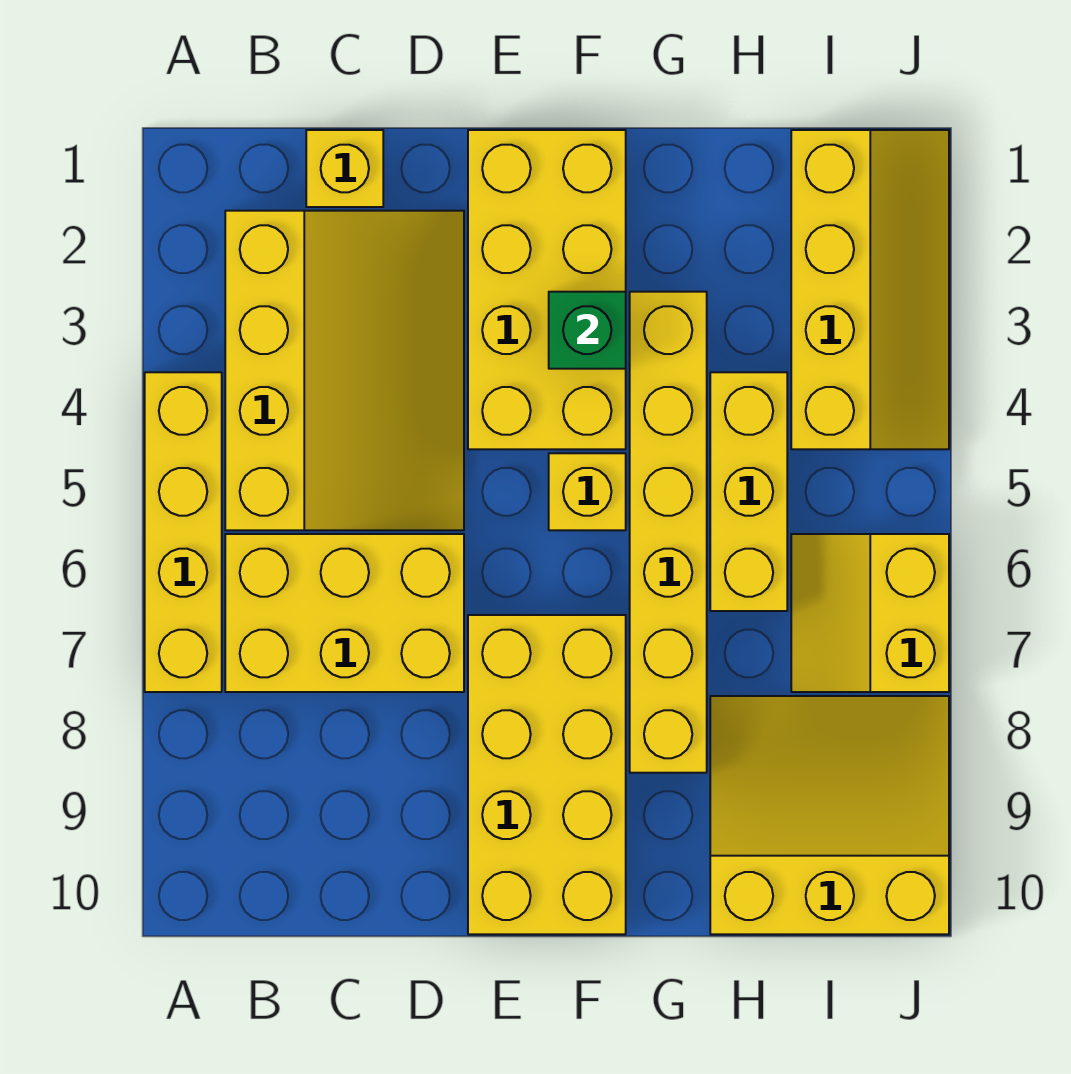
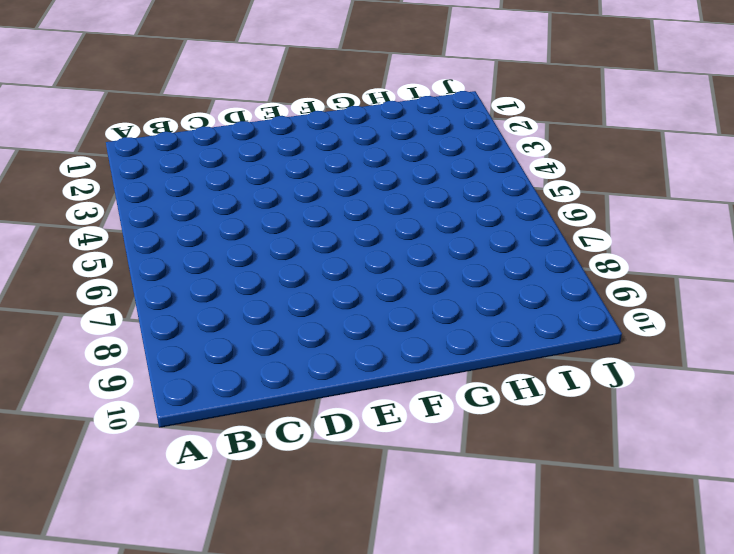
none -> yellow brick A4:A7 level 1
none -> yellow slope B2:D5 level 1 top B
none -> yellow brick B6:D7 level 1

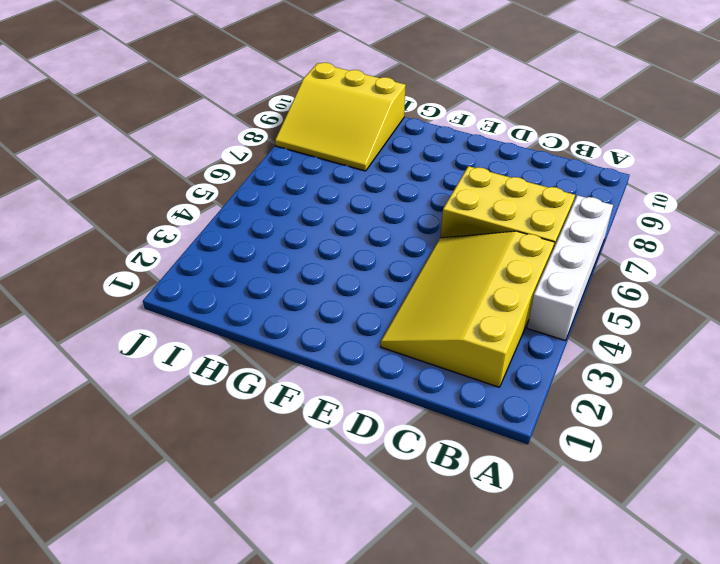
white brick A4:A7 level 1 -> yellow brick A4:A7 level 1
none -> yellow brick C1 level 1
none -> yellow brick E1:F4 level 1
none -> yellow brick E7:F10 level 1

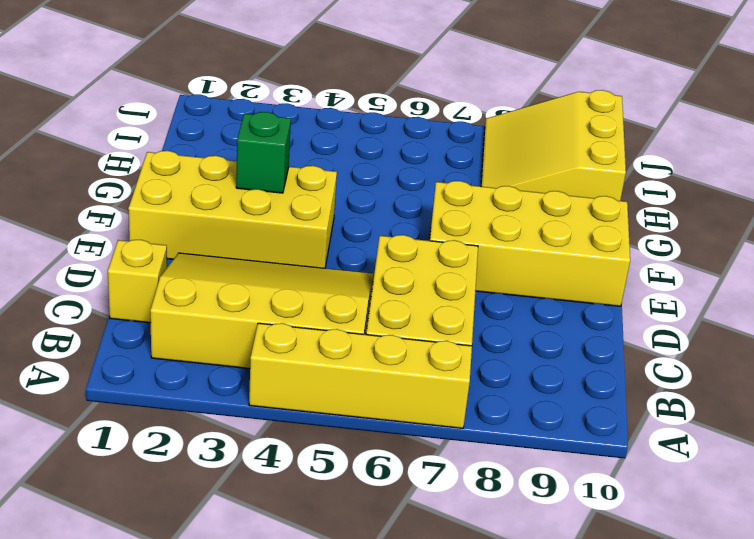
none -> yellow brick F5 level 1
none -> yellow brick G3:G8 level 1
none -> yellow brick H4:H6 level 1

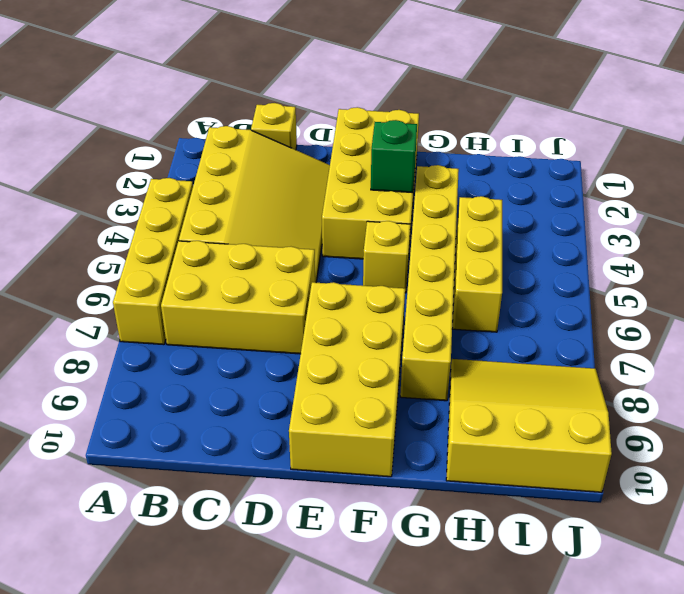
none -> yellow slope I1:J4 level 1 top I
none -> yellow slope I6:J7 level 1 top J

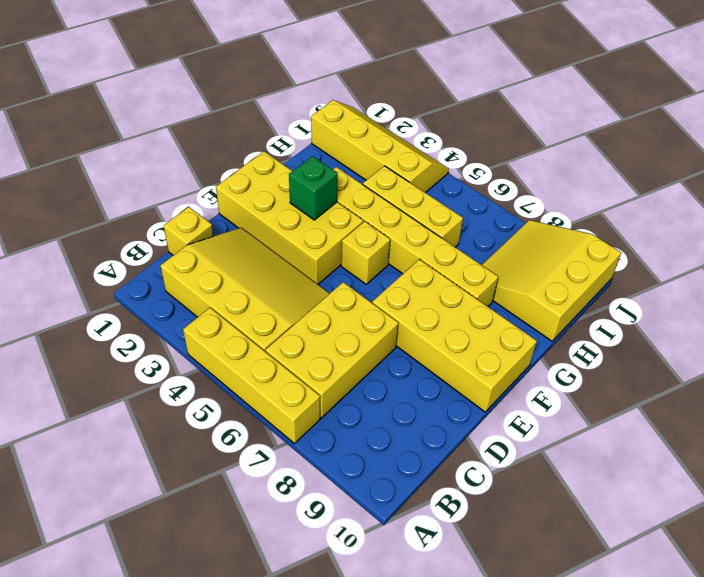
none -> yellow slope I6:J7 level 1 top J

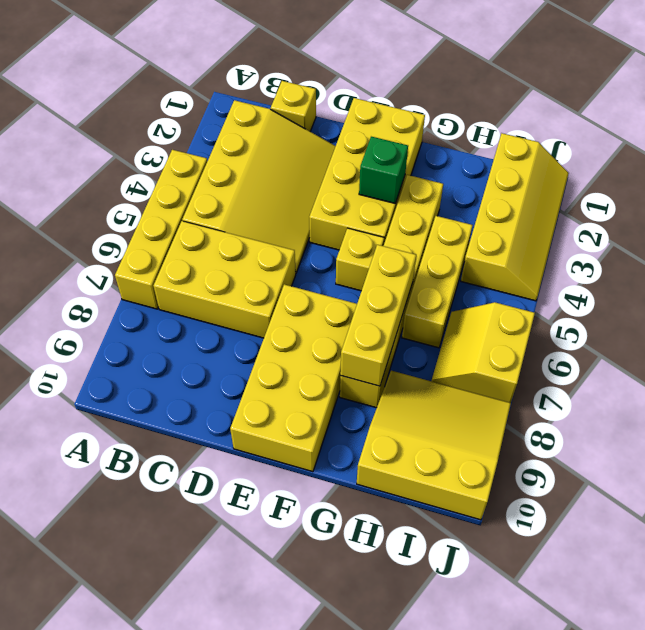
yellow brick G6:G8 level 2 -> none

